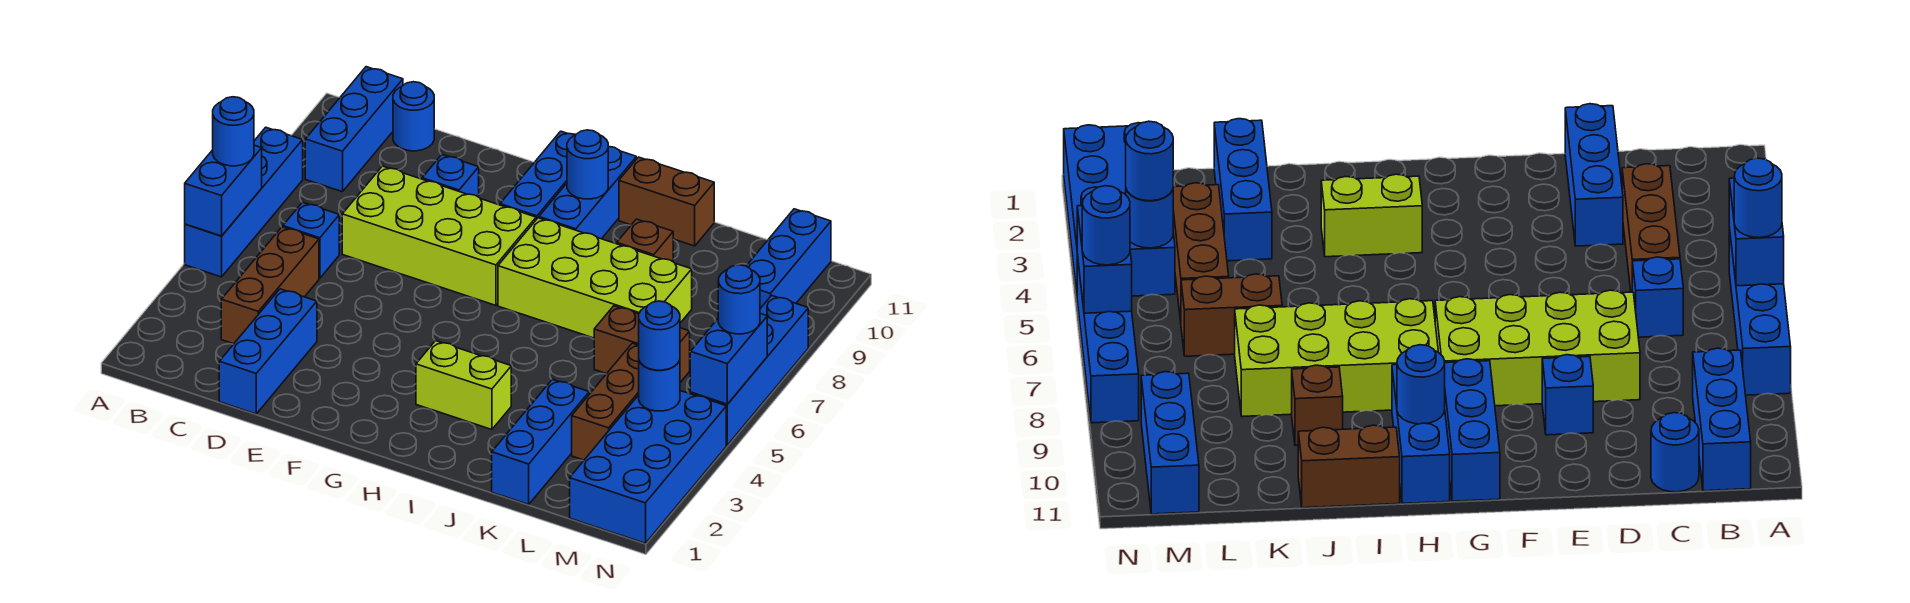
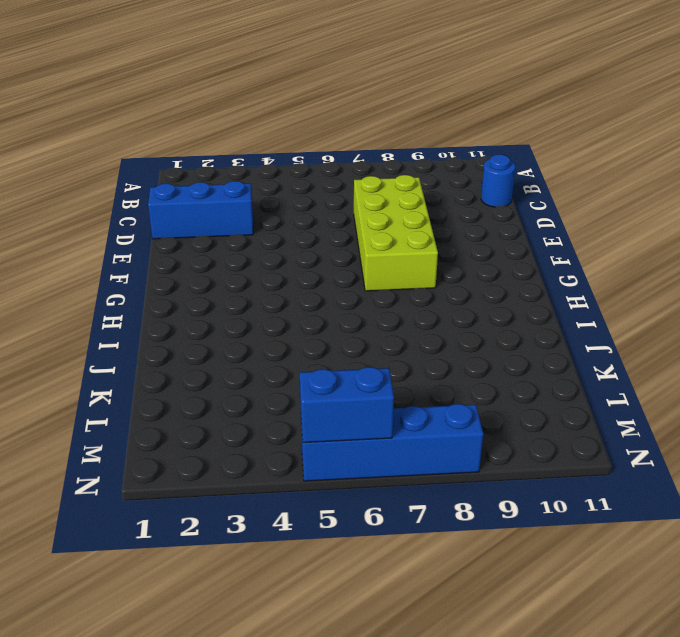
none -> blue brick A5:A8 level 1
none -> blue brick B9:B11 level 1
none -> brown brick C3:C5 level 1

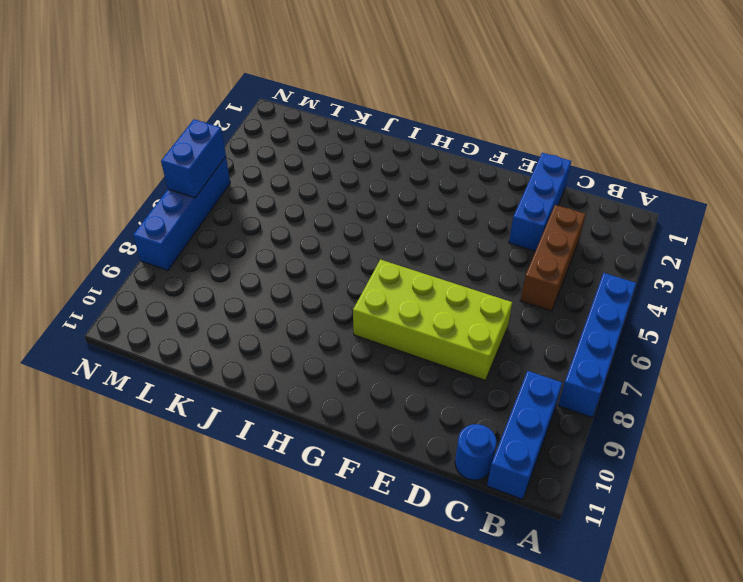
none -> blue brick C6 level 1
none -> blue brick E9 level 1
none -> blue brick G9:G11 level 1

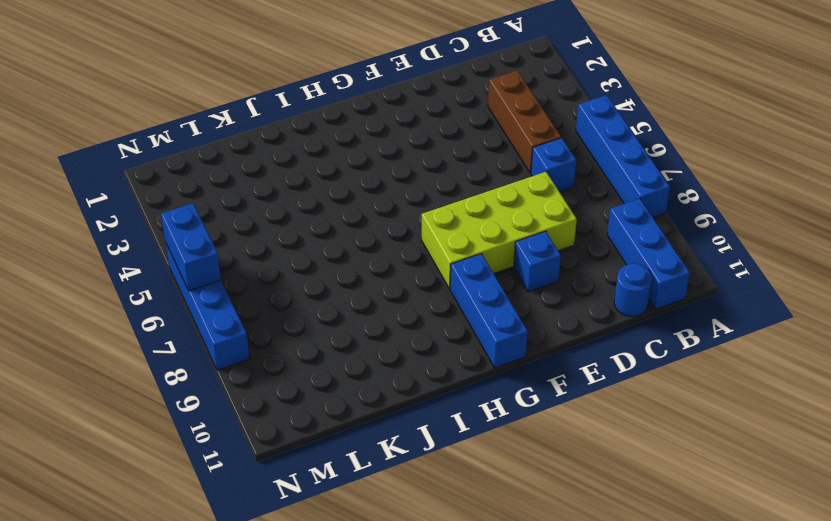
none -> blue brick D1:D3 level 1
none -> lime brick H3:I3 level 1
none -> lime brick H7:K8 level 1

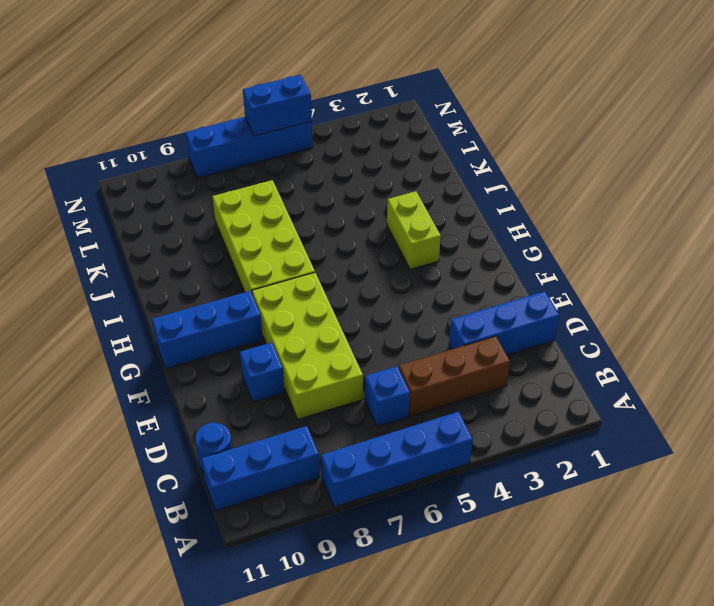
none -> blue brick H9:H11 level 1
none -> brown brick I11:J11 level 1
none -> brown brick J9 level 1

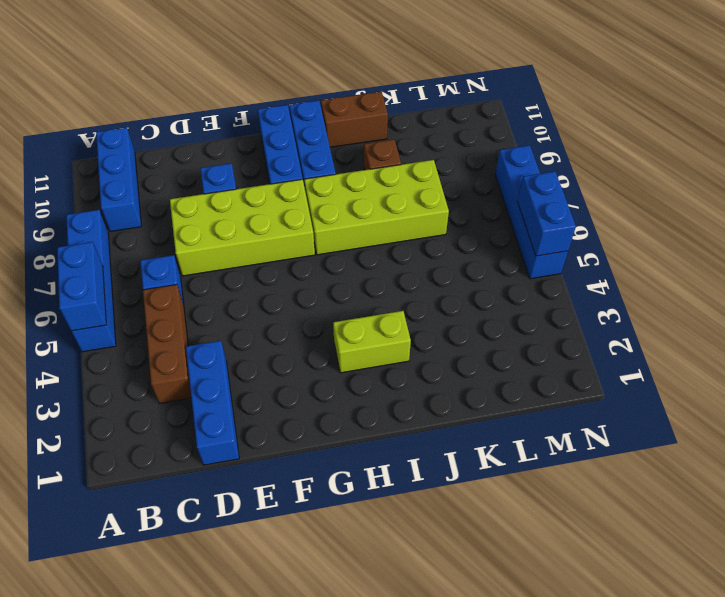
none -> blue round brick C11 level 1
none -> blue brick K1:K3 level 1
none -> brown brick K6:L6 level 1

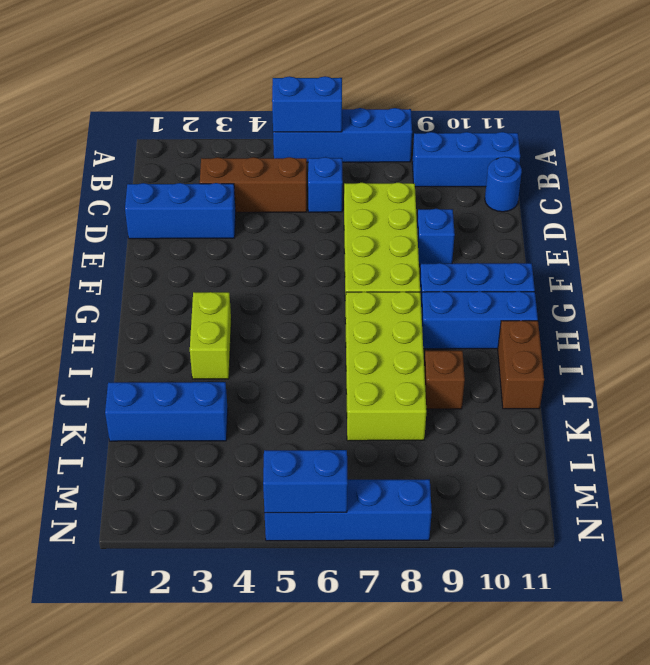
none -> brown brick K6:L6 level 1
none -> brown brick L3:L5 level 1
none -> blue brick M1:N4 level 1

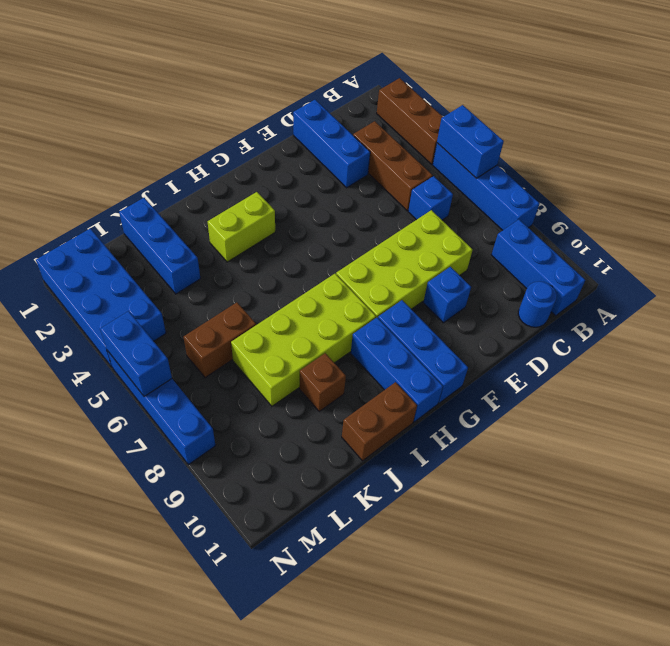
brown brick A2:A4 level 1 -> brown brick L3:L5 level 1
none -> blue brick M9:M11 level 1
none -> blue round brick H10 level 2
none -> blue round brick M4 level 2

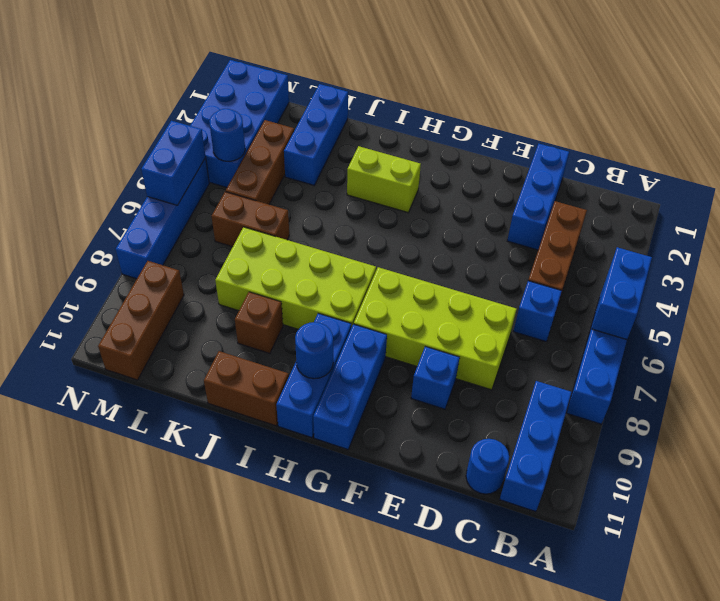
brown brick M9:M11 level 1 -> blue brick M9:M11 level 1
none -> blue round brick A6 level 3
none -> blue round brick M4 level 3
none -> blue round brick N6 level 3

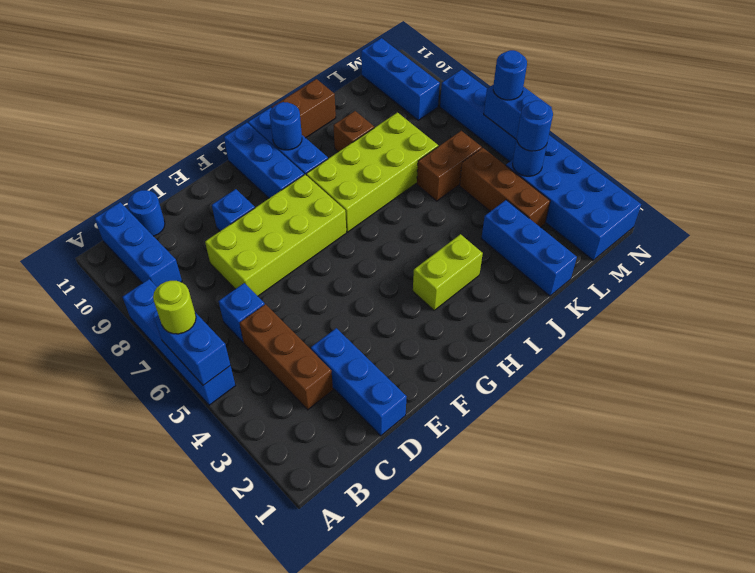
lime round brick A6 level 3 -> blue round brick A6 level 3

